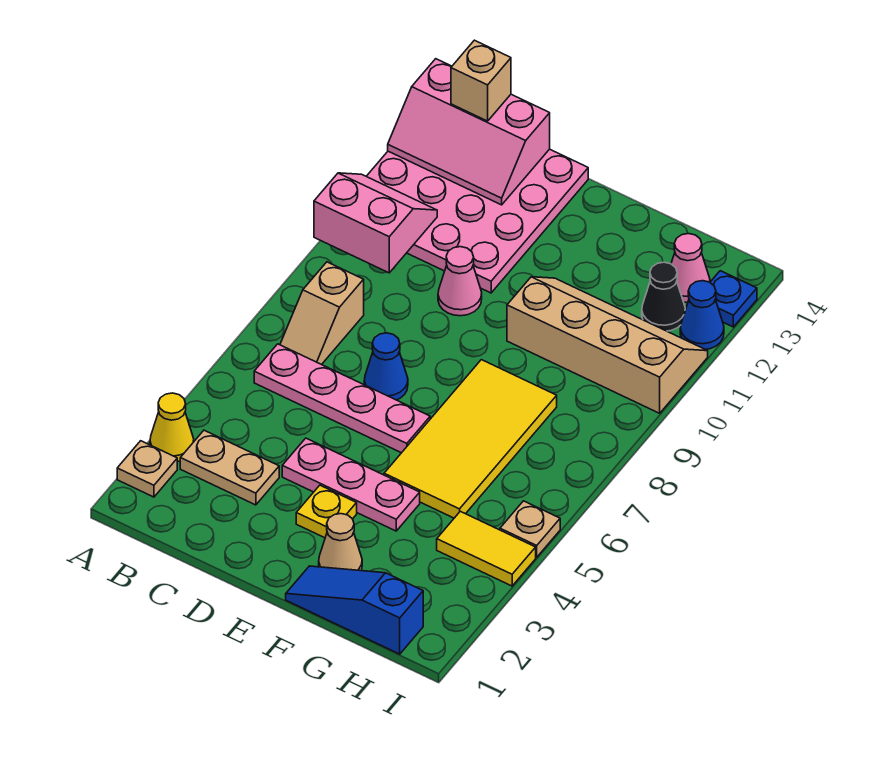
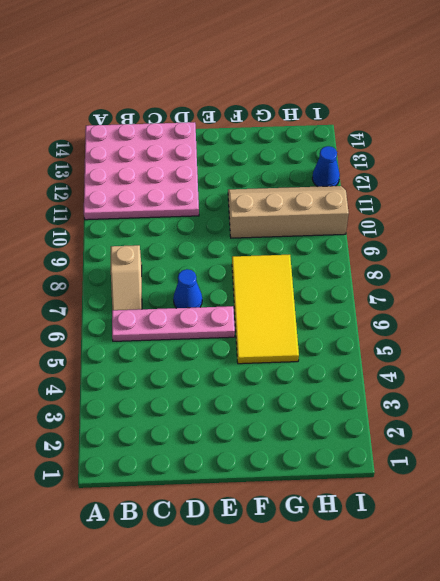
none -> tan plate A2 level 1
none -> yellow cone A3 level 1
none -> tan plate B3:C3 level 1

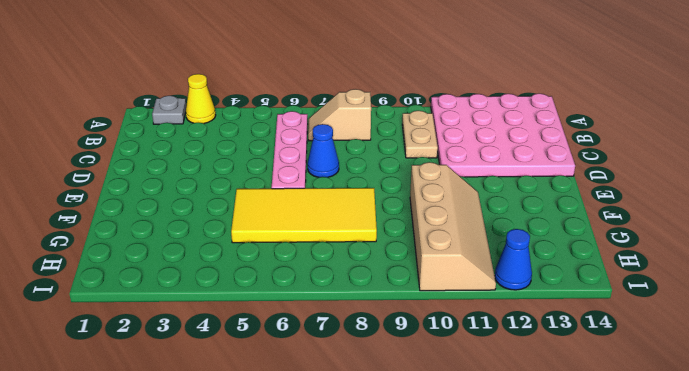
grey plate A2 level 1 -> tan plate A2 level 1
tan plate B10:C10 level 1 -> tan plate B3:C3 level 1
none -> pink plate D4:F4 level 1
none -> pink cone D10 level 1
none -> yellow plate E3 level 1

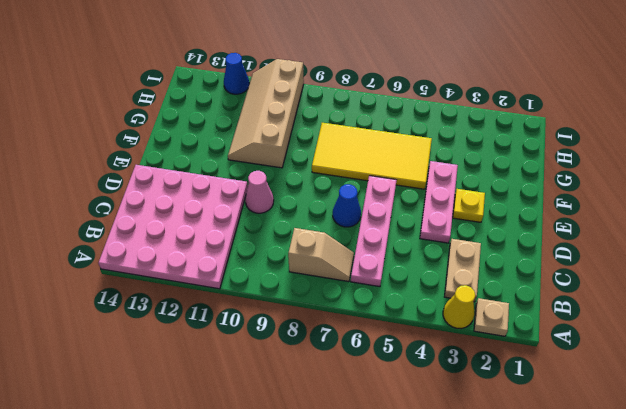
none -> blue slope F1:H1 level 1 top H
none -> tan cone F2 level 1
none -> yellow tile H4:I4 level 1

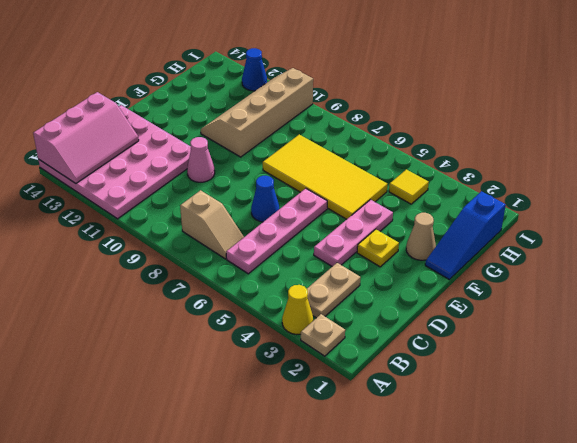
yellow tile H4 level 1 -> yellow tile H4:I4 level 1
none -> black cone H12 level 1
none -> pink cone H13 level 1
none -> tan plate I5 level 1

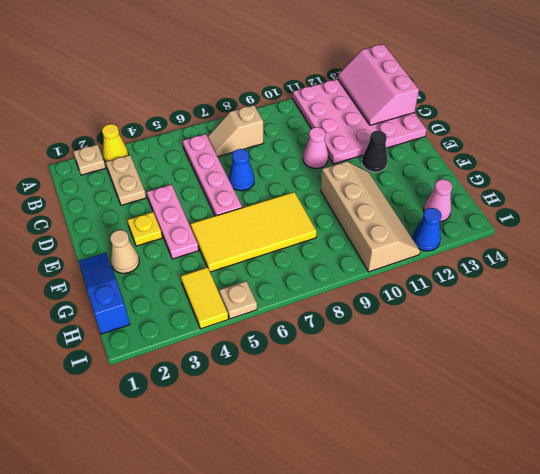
black cone E12 level 1 -> black cone H12 level 1
none -> blue plate I13 level 1
none -> pink slope A10:B11 level 2 top 10
none -> tan brick B14 level 3

